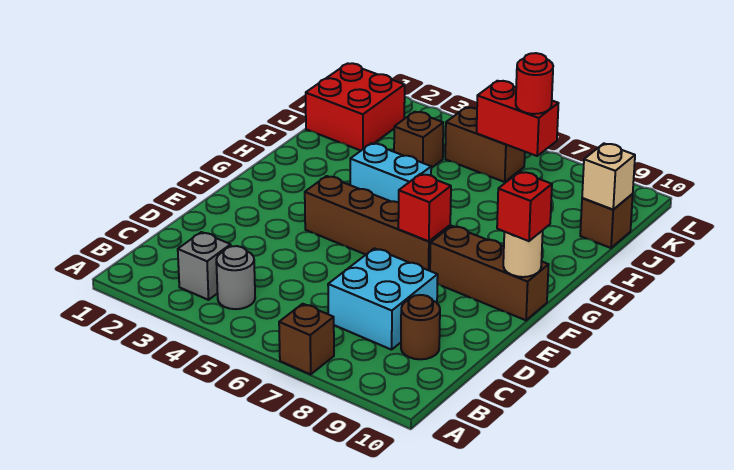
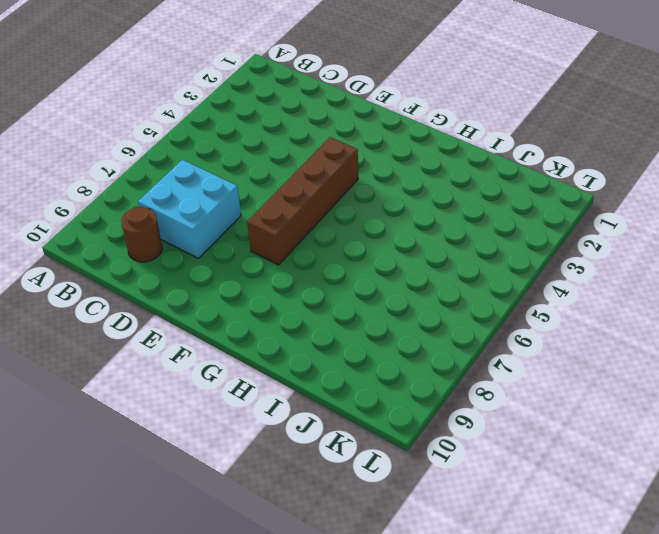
none -> brown brick A7 level 1
none -> grey brick B3 level 1
none -> grey round brick B4 level 1

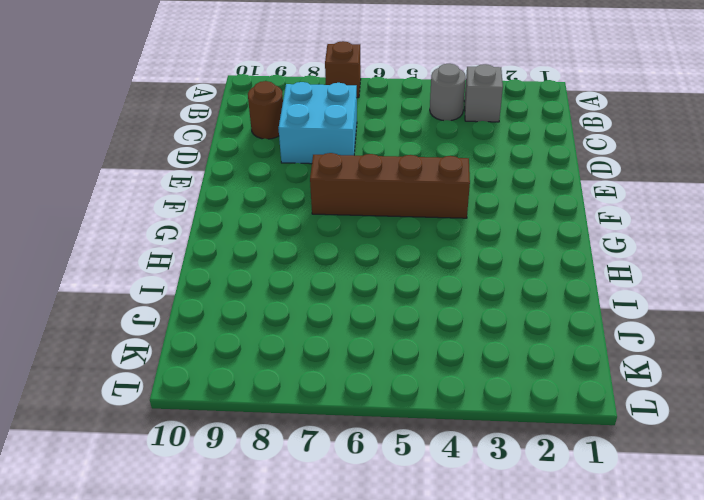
none -> brown brick F8:F10 level 1
none -> cyan brick H4:H5 level 1
none -> red brick J1:K2 level 1

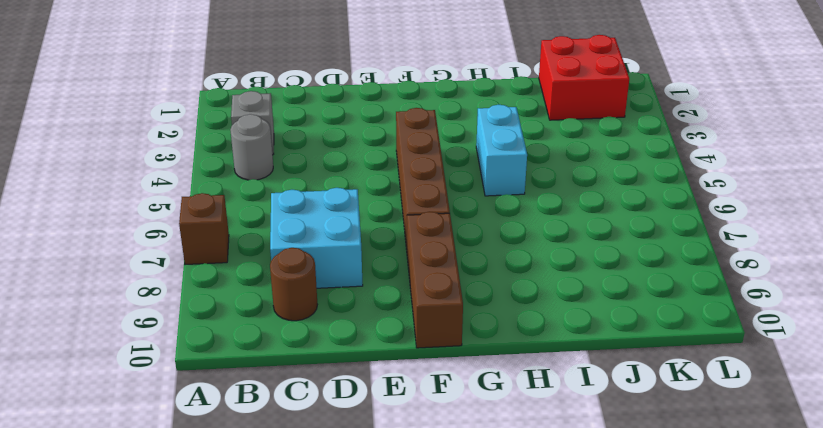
none -> brown brick J4 level 1
none -> brown brick J10 level 1
none -> brown brick K5:K6 level 1

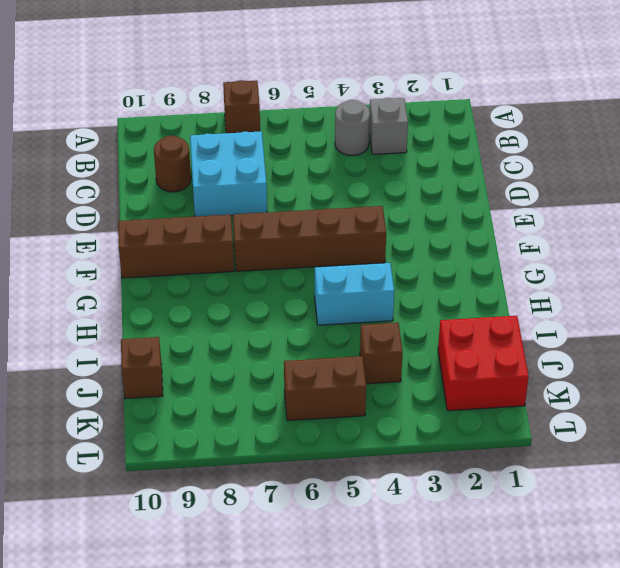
none -> red brick F7 level 2
none -> tan round brick F10 level 2
none -> tan brick J10 level 2

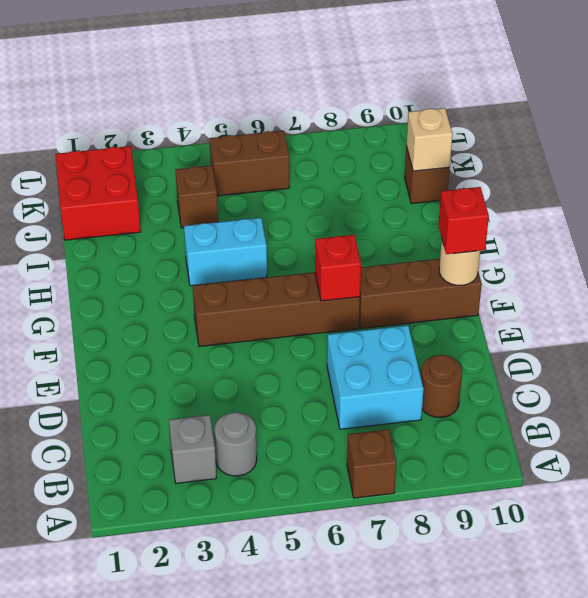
none -> red brick K6:K7 level 2
none -> red round brick K7 level 3

